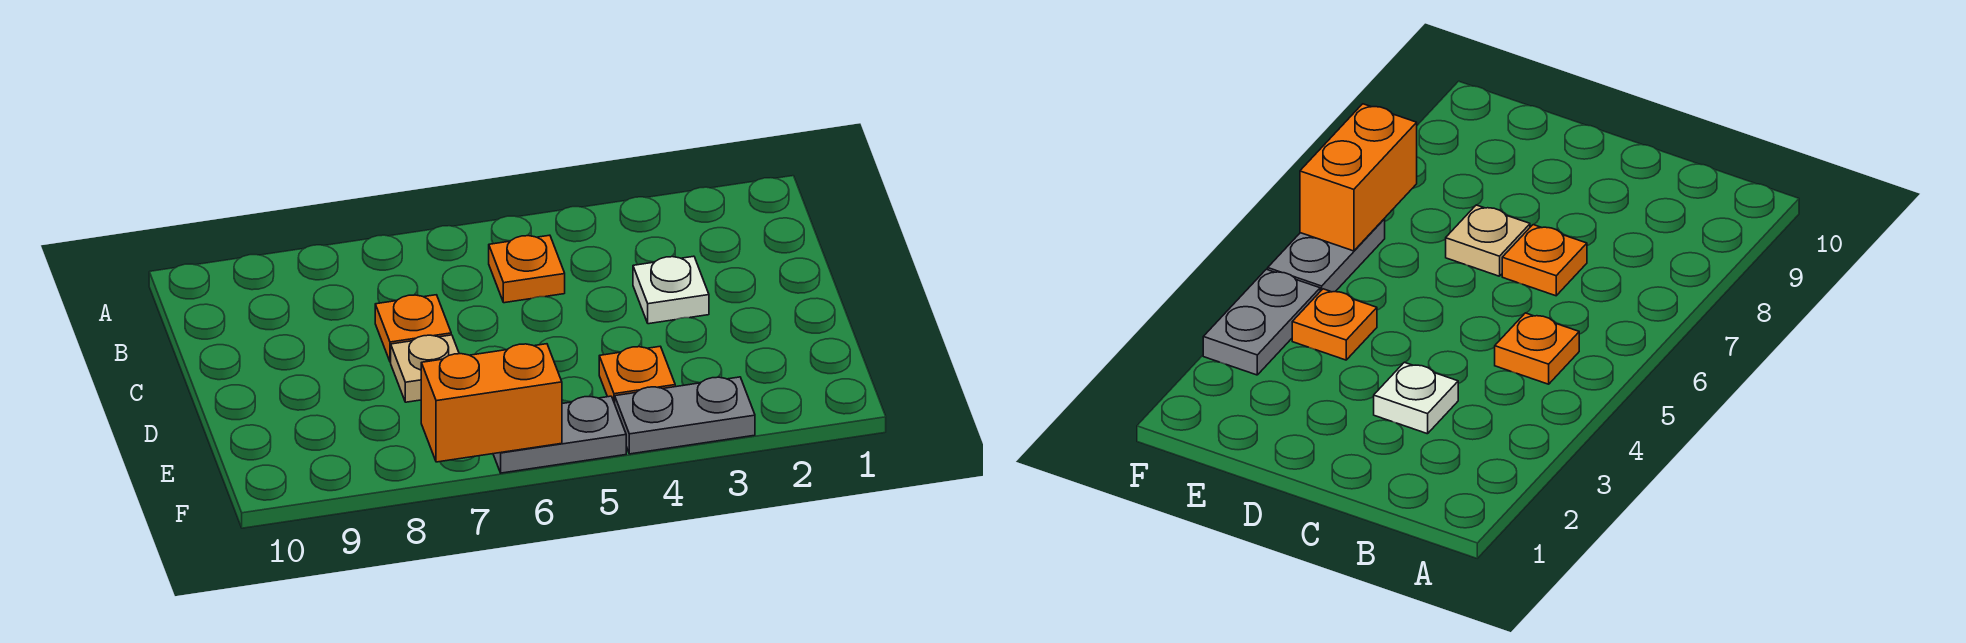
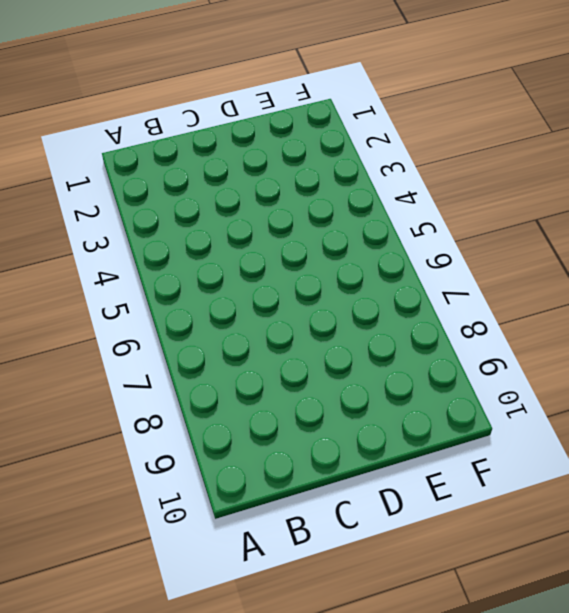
none -> orange plate B5 level 1
none -> white plate C3 level 1

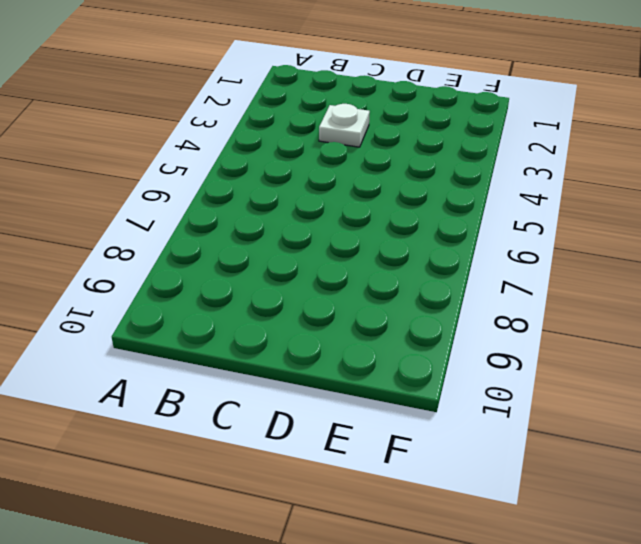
none -> orange plate B5 level 1
none -> orange plate C7 level 1

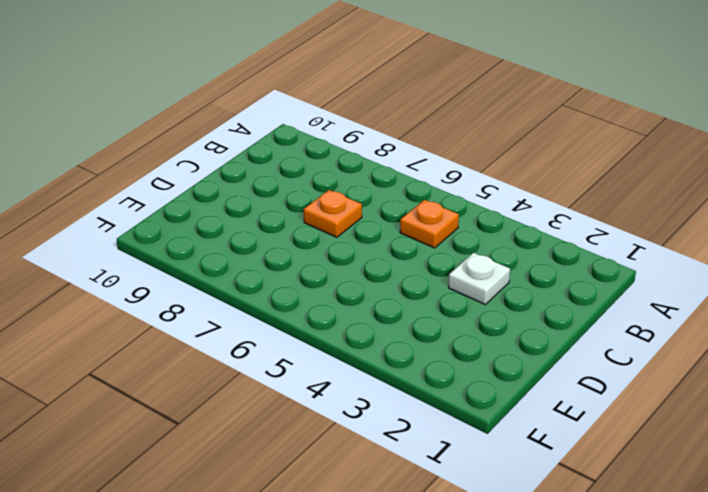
none -> tan plate D7 level 1
none -> orange plate E4 level 1

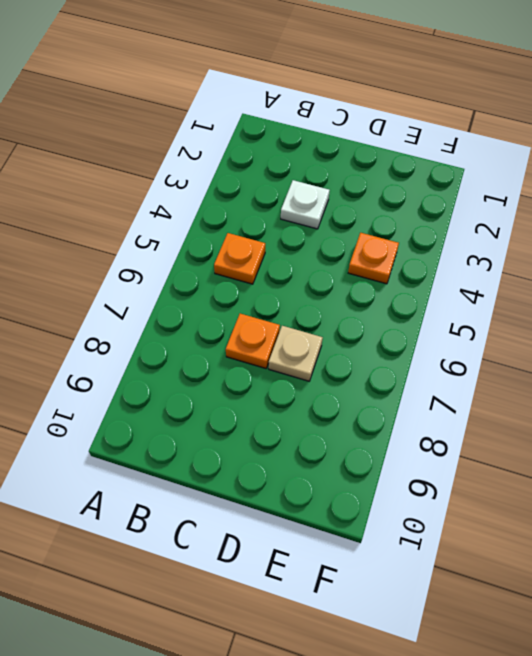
none -> grey plate F3:F4 level 1
none -> grey plate F5:F6 level 1

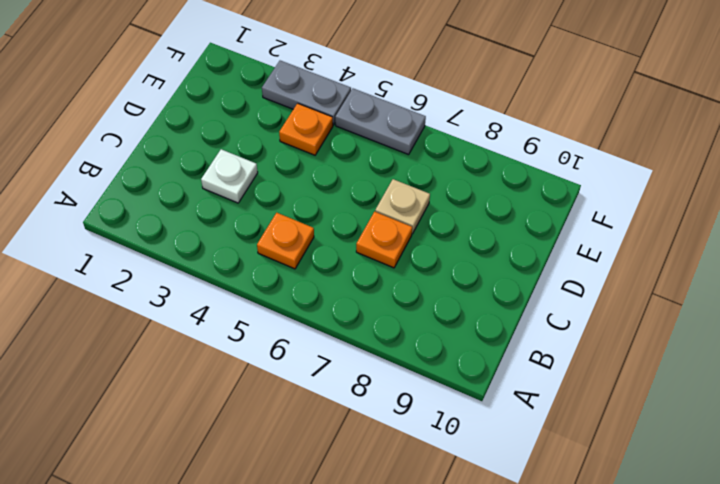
none -> orange brick F6:F7 level 2

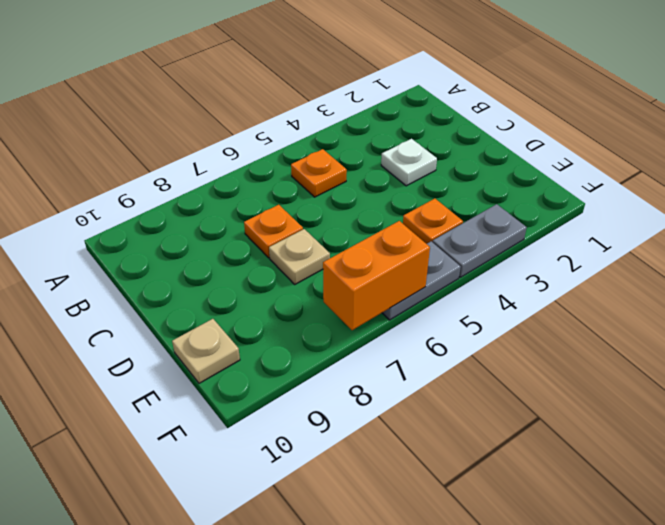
tan plate E10 level 1 -> none

